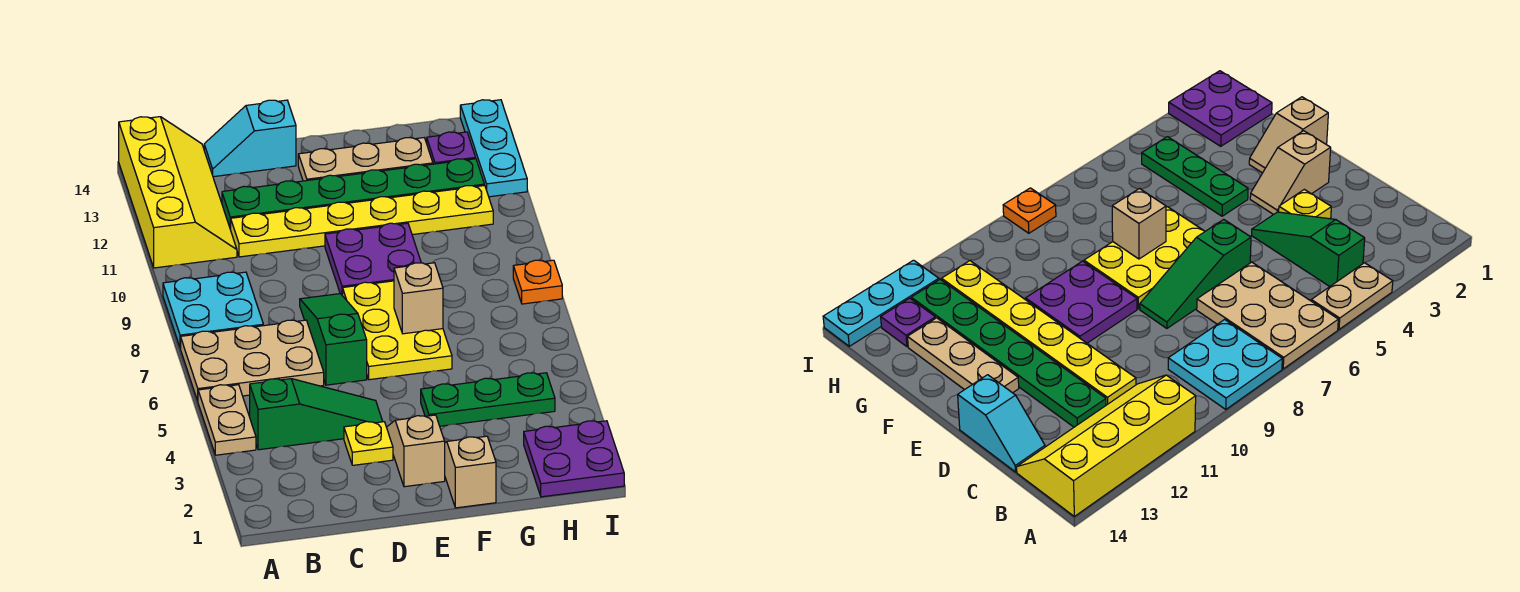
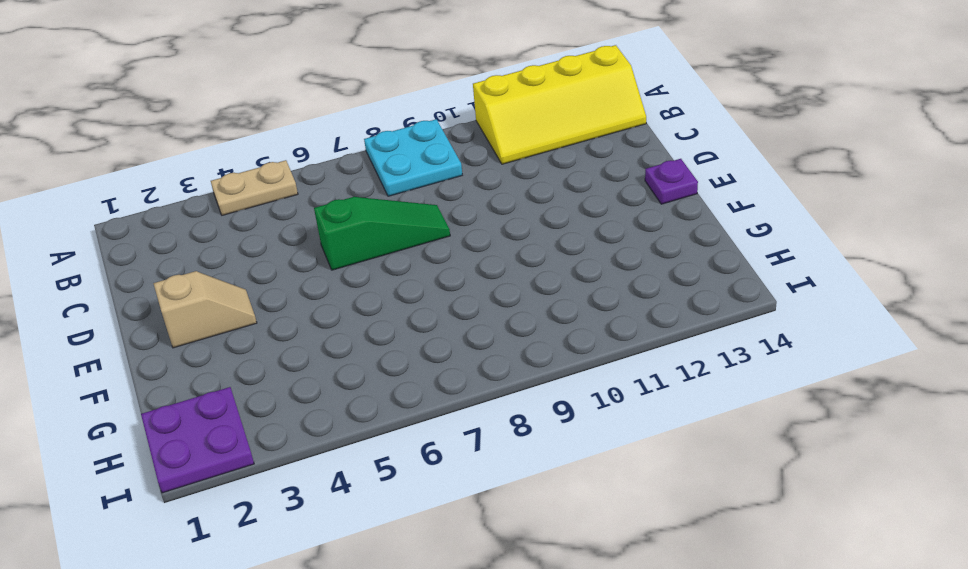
purple plate E14 level 1 -> purple plate H13 level 1
none -> tan plate A6:C7 level 1
none -> green slope B4:D4 level 1 top B
none -> yellow plate C11:H11 level 1

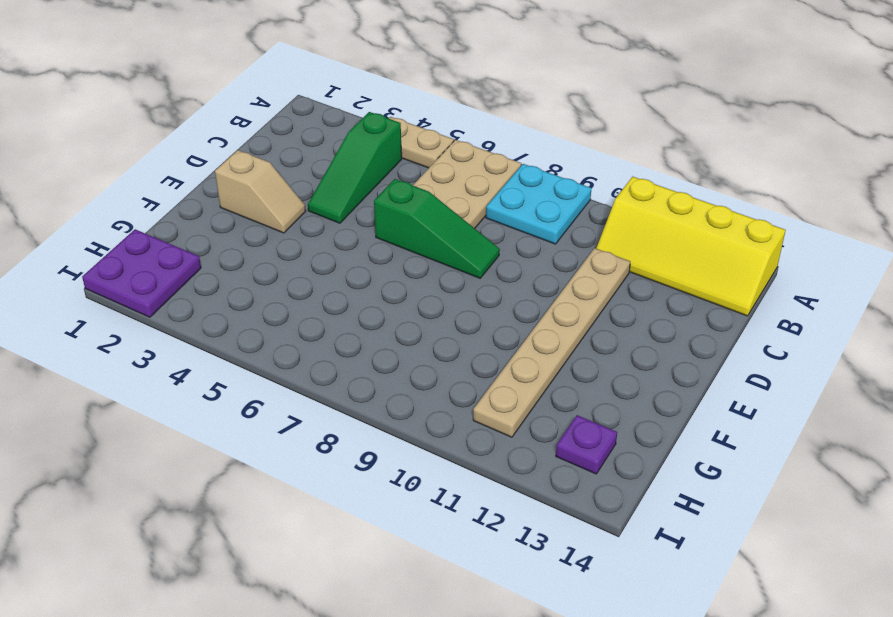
tan plate C11:H11 level 1 -> yellow plate C11:H11 level 1
none -> green plate C12:H12 level 1
none -> cyan slope C14:D14 level 1 top D
none -> yellow plate D3 level 1

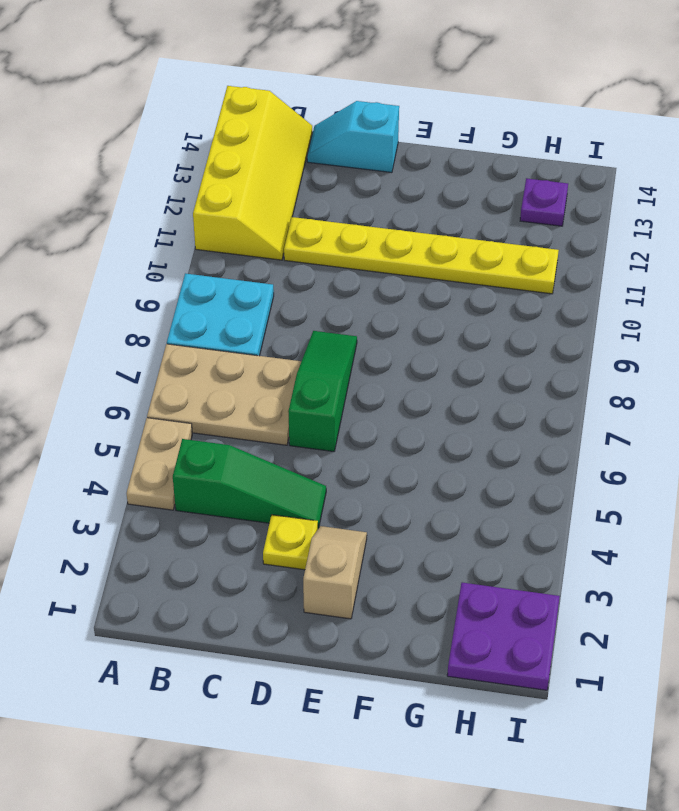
none -> green plate C12:H12 level 1
none -> yellow plate E6:F8 level 1
none -> purple plate E9:F10 level 1

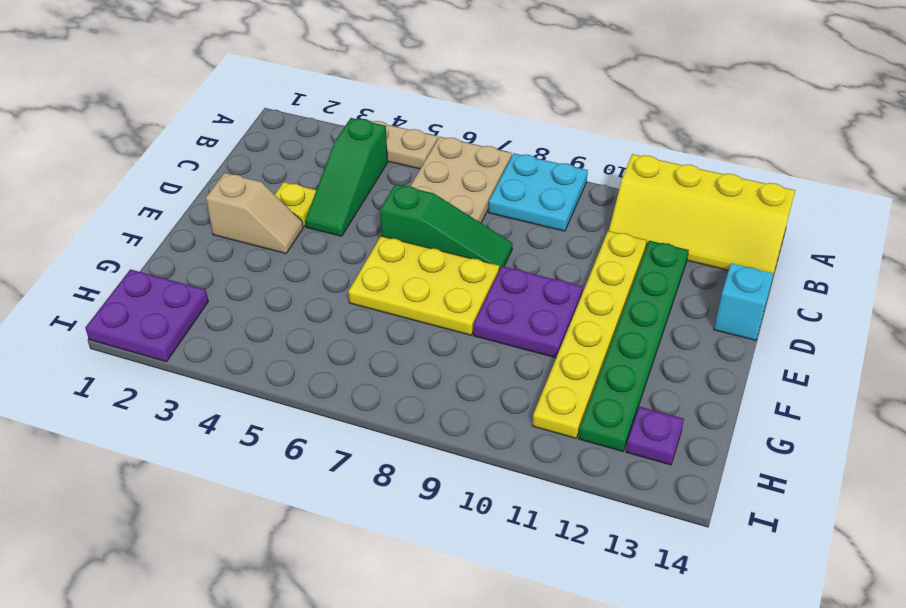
none -> tan plate E13:G13 level 1
none -> tan slope F1:F2 level 1 top 1
none -> green plate F4:H4 level 1

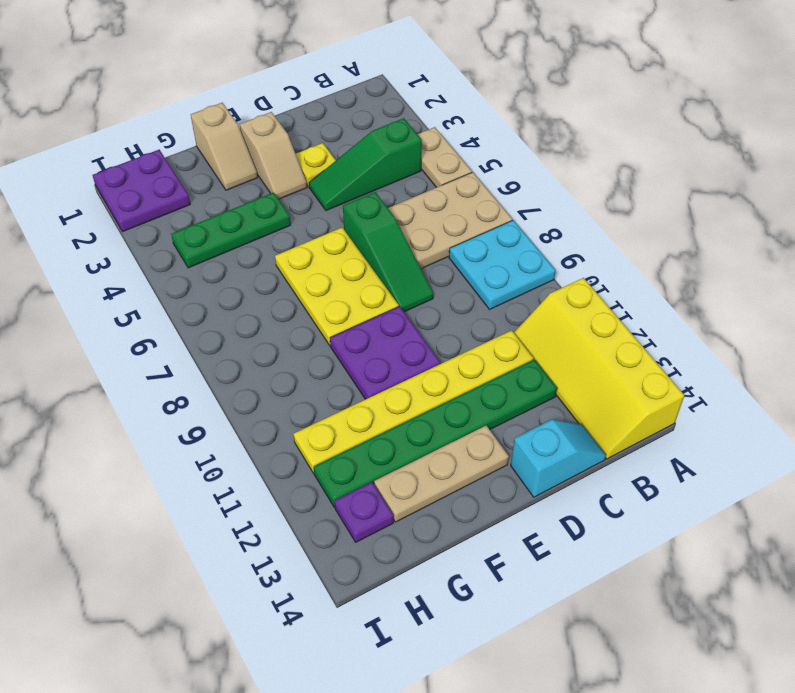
none -> orange plate I8 level 1
none -> cyan plate I12:I14 level 1
none -> tan brick F7 level 2

